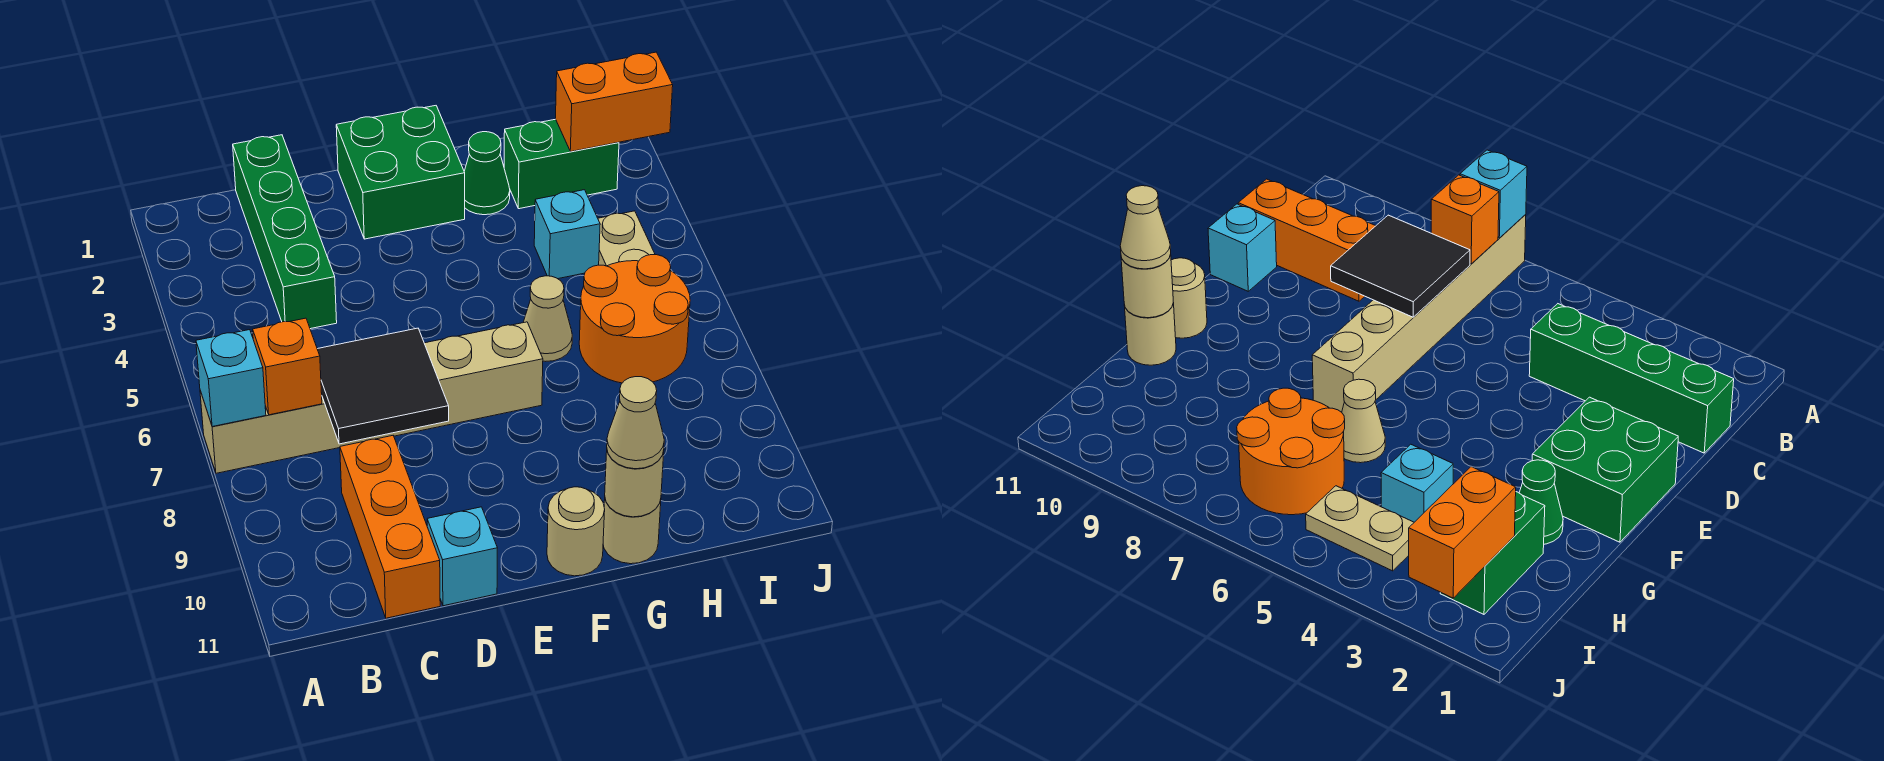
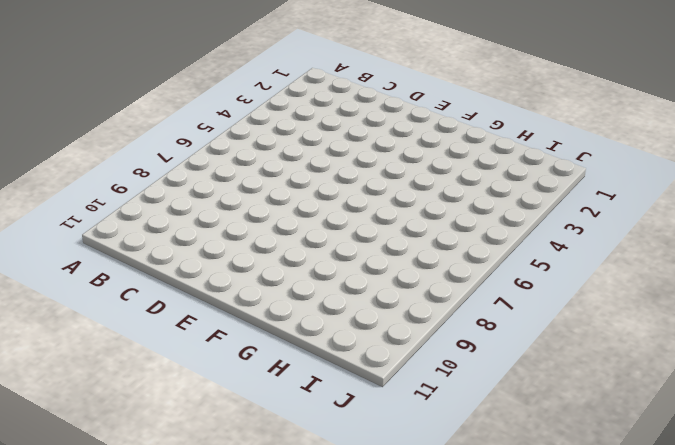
none -> tan brick A7:F7 level 1
none -> green brick C1:C4 level 1
none -> orange brick C9:C11 level 1

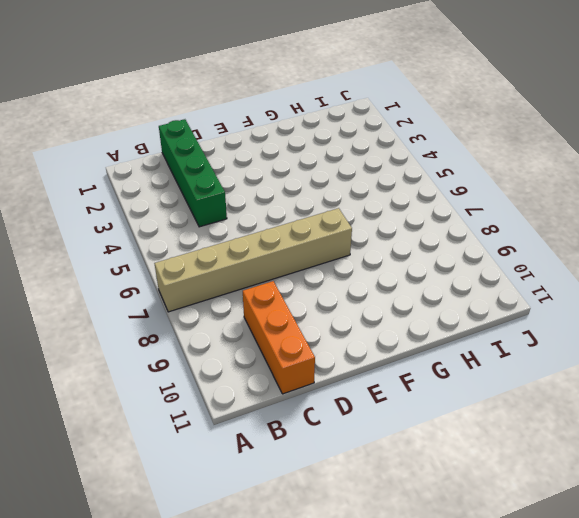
none -> cyan brick D11 level 1
none -> green brick E1:F2 level 1
none -> tan round brick F11 level 1

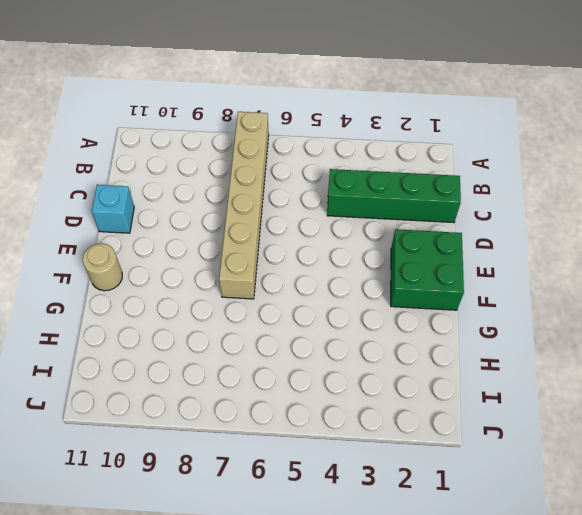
none -> orange brick C9:C11 level 1
none -> green cone G2 level 1
none -> tan cone G6 level 1

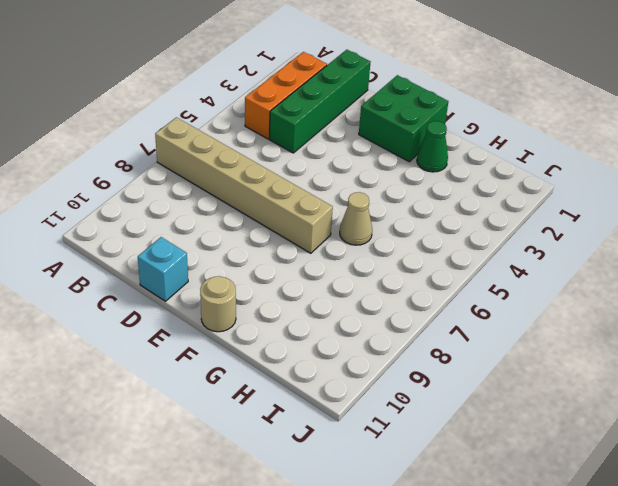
orange brick B2:B4 level 1 -> orange brick C9:C11 level 1
none -> tan round brick G11 level 1
none -> green brick H2:I2 level 1
none -> cyan brick H4 level 1

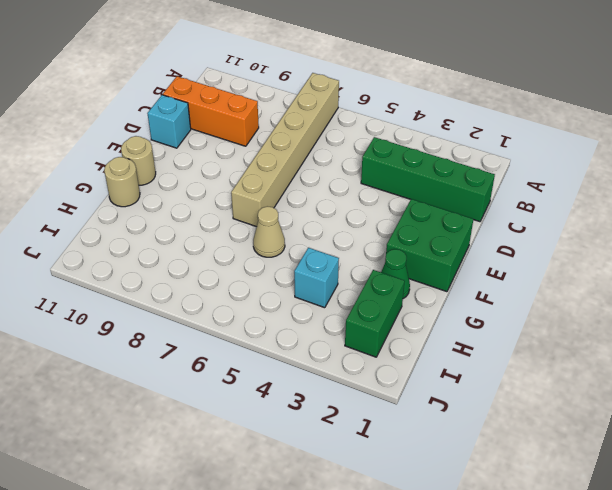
none -> orange round brick H6:I7 level 1
none -> tan plate I4:I5 level 1
none -> cyan brick A7 level 2

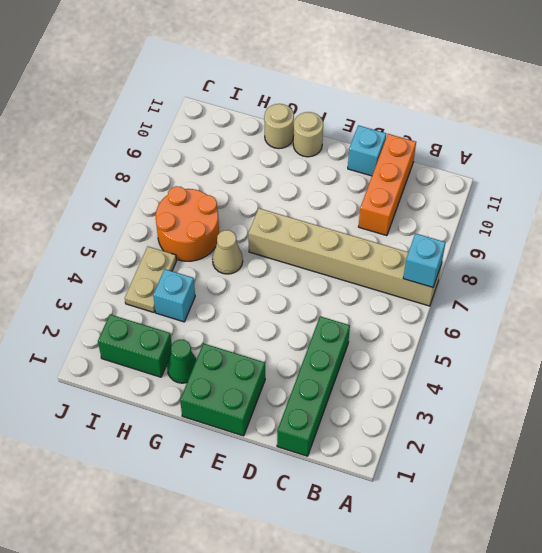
none -> orange brick B7 level 2
none -> black tile C7:D8 level 2
none -> tan round brick G11 level 2

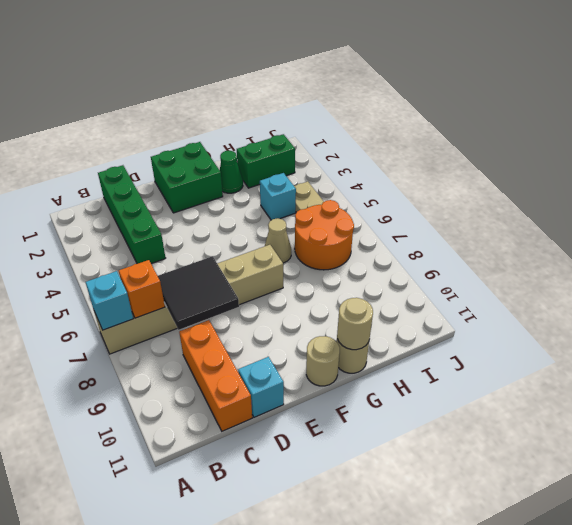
none -> orange brick I2:J2 level 2
none -> tan cone G11 level 3

